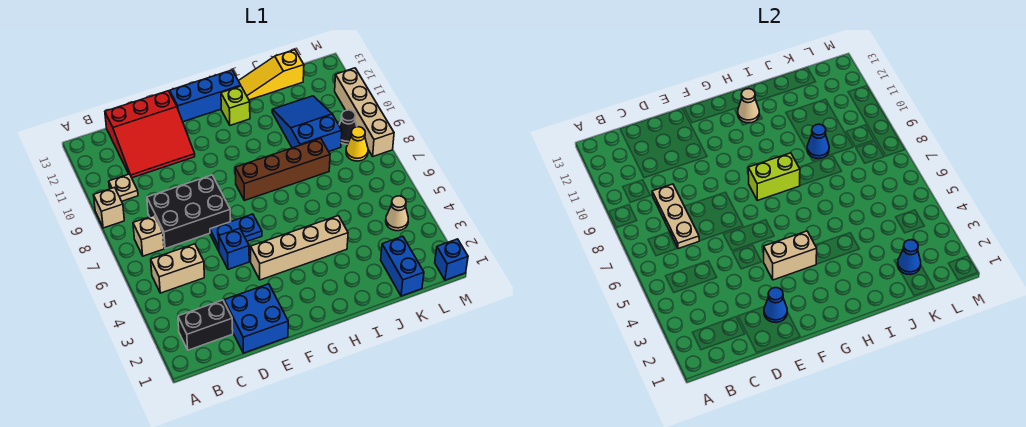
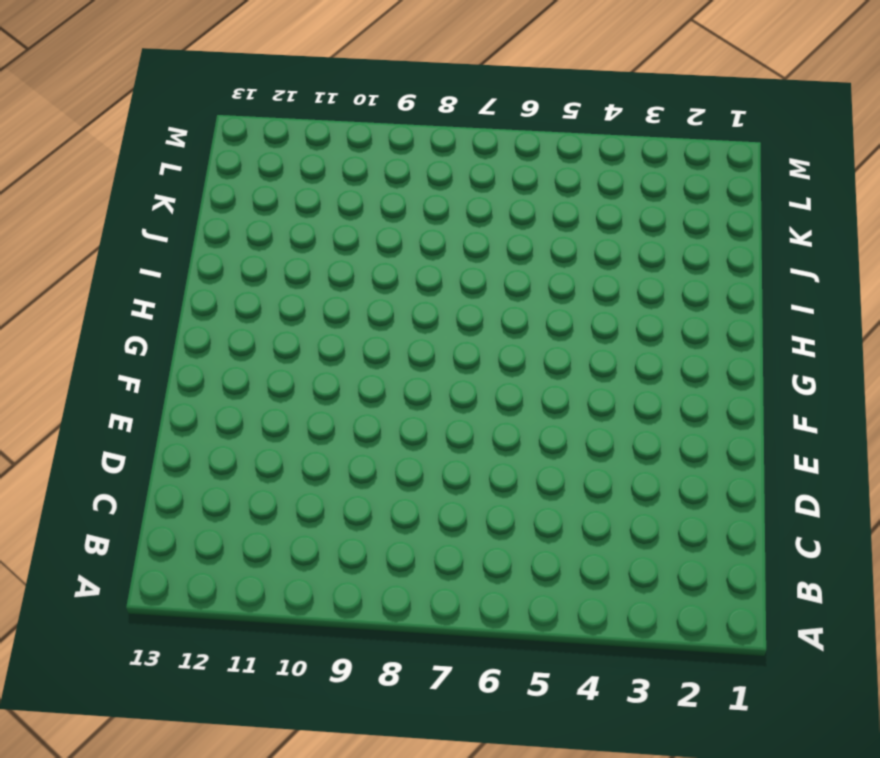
none -> tan brick A9 level 1
none -> black brick B2:C2 level 1
none -> tan brick B5:C5 level 1

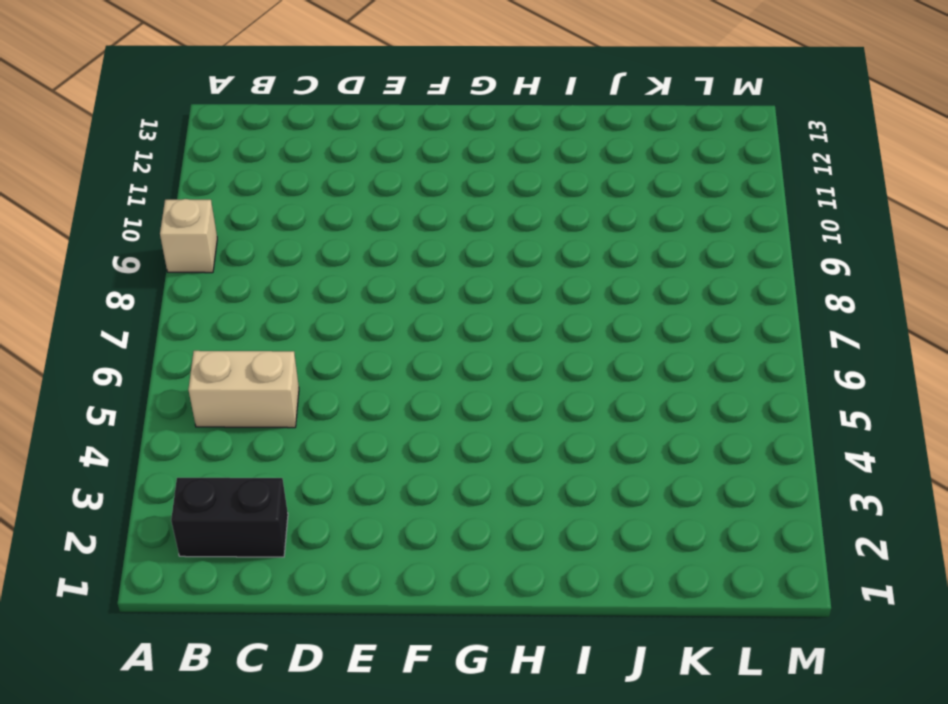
none -> tan brick B7 level 1
none -> tan plate B10 level 1
none -> black brick C7:E8 level 1

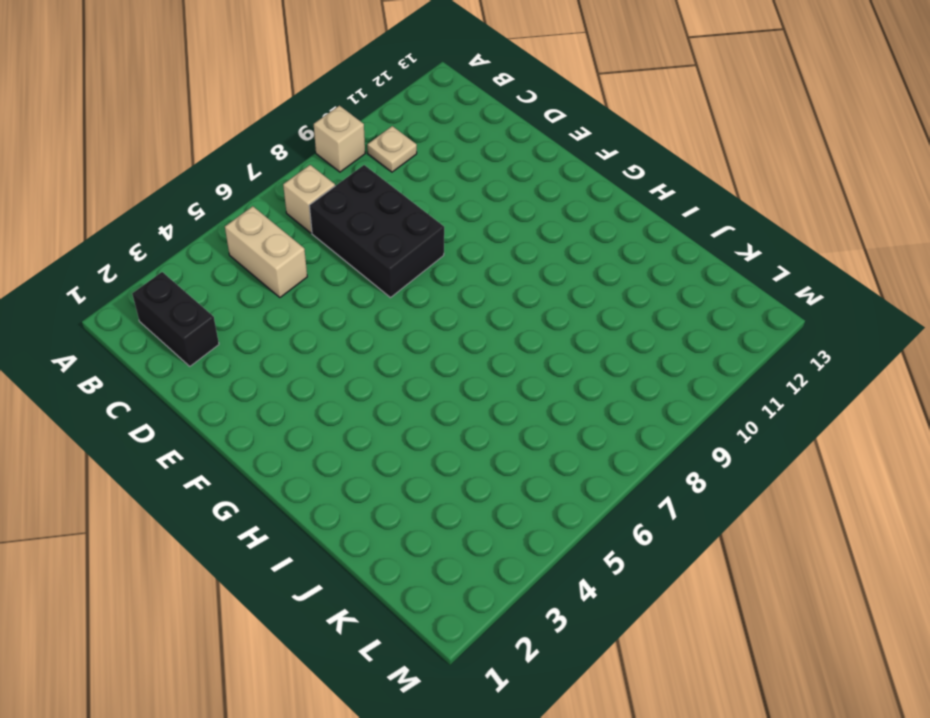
none -> red slope C11:E13 level 1 top 13
none -> blue brick D1:E2 level 1
none -> blue brick E5 level 1

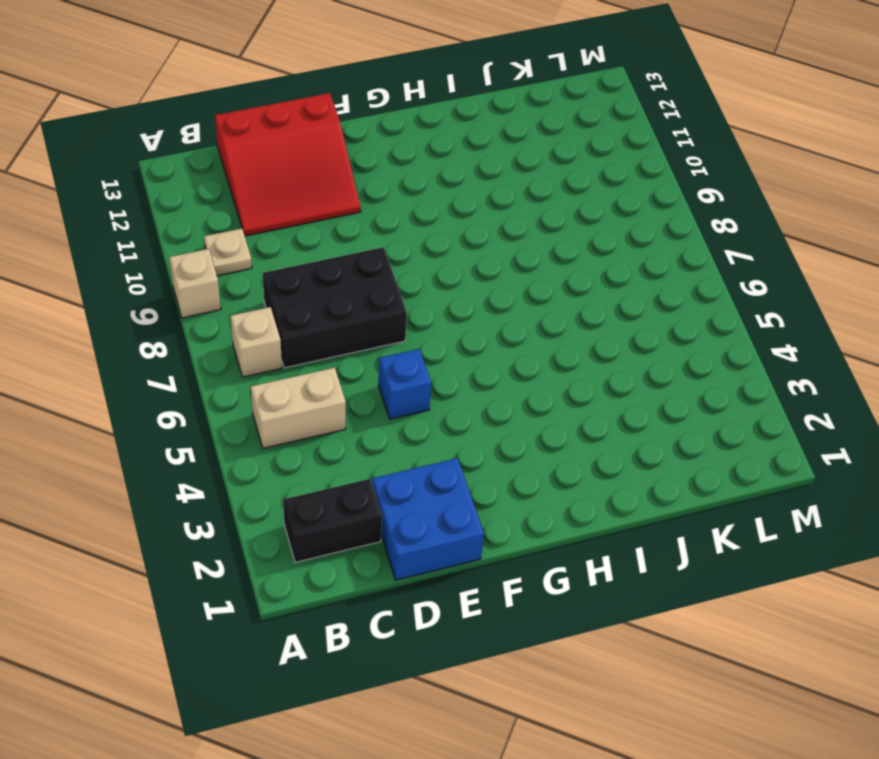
none -> blue plate E6:F6 level 1
none -> tan brick F4:I4 level 1
none -> blue brick F13:H13 level 1

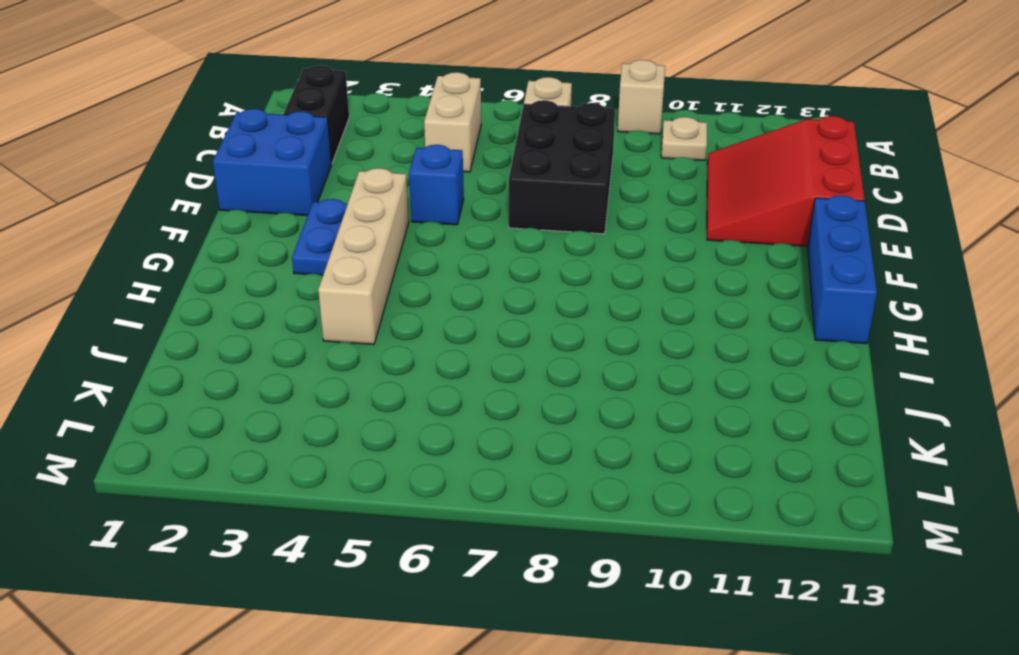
blue plate F3:G3 level 1 -> blue plate E6:F6 level 1
none -> brown brick G8:J8 level 1
none -> lime brick H12 level 1
none -> yellow slope I13:K13 level 1 top K

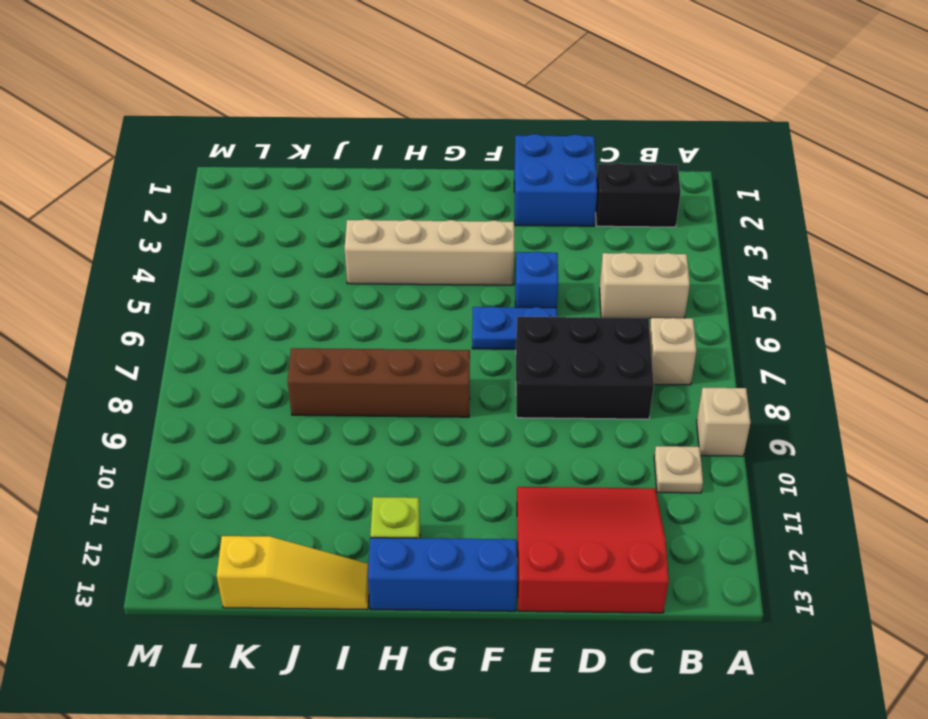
none -> blue slope J9:K11 level 1 top 9
none -> blue brick K1:K2 level 1
none -> tan cone L4 level 1

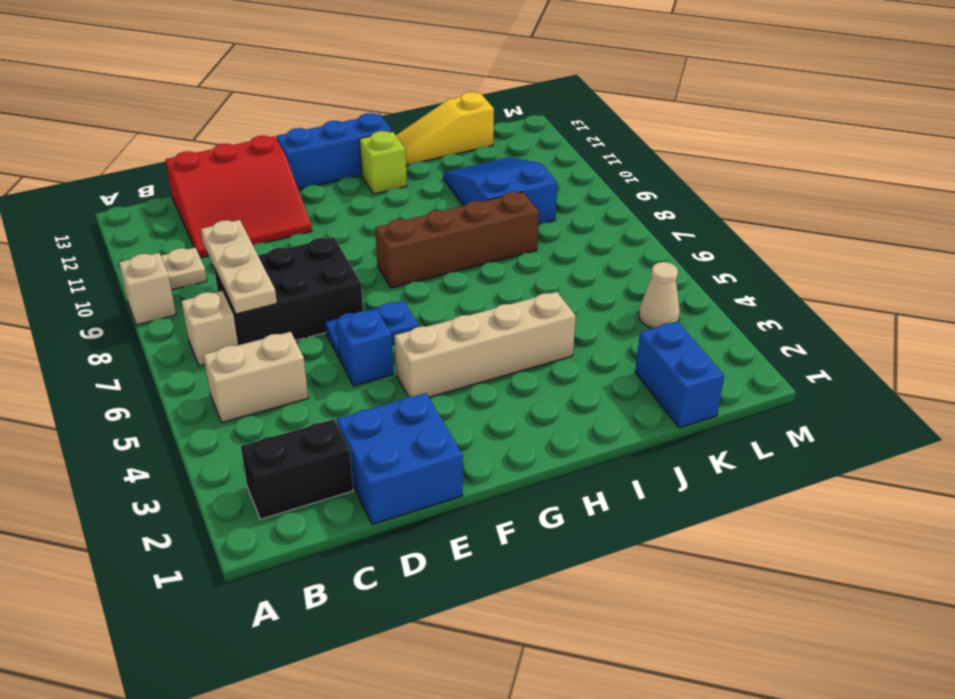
none -> yellow cone L8 level 1
none -> black cone L9 level 1
none -> blue brick M1 level 1

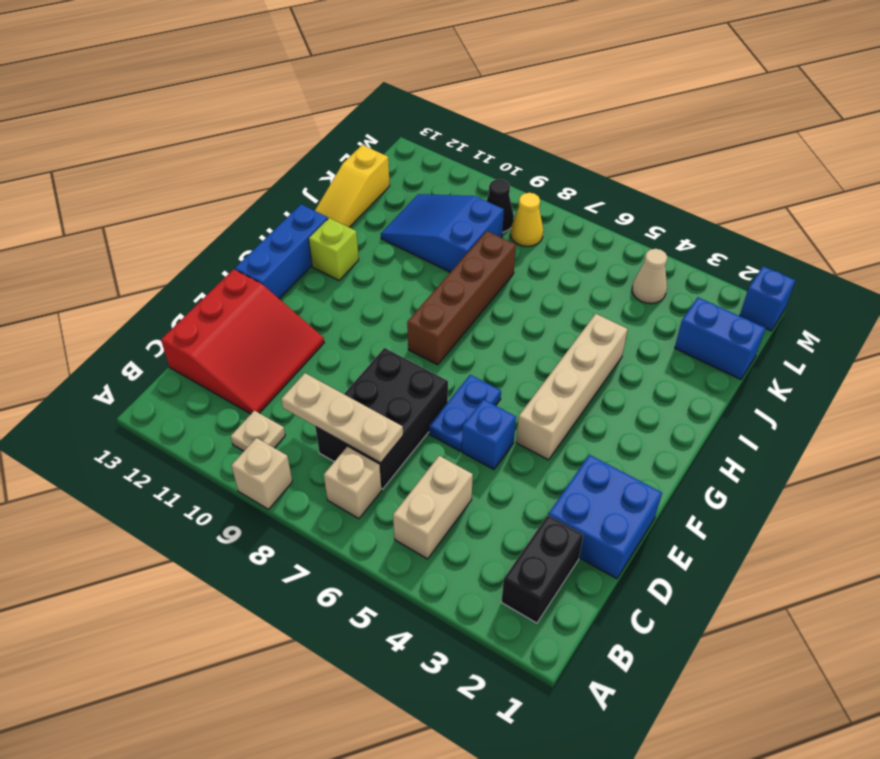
none -> tan brick M8:M11 level 1
none -> blue cone E2 level 2
none -> tan brick F4:G4 level 2

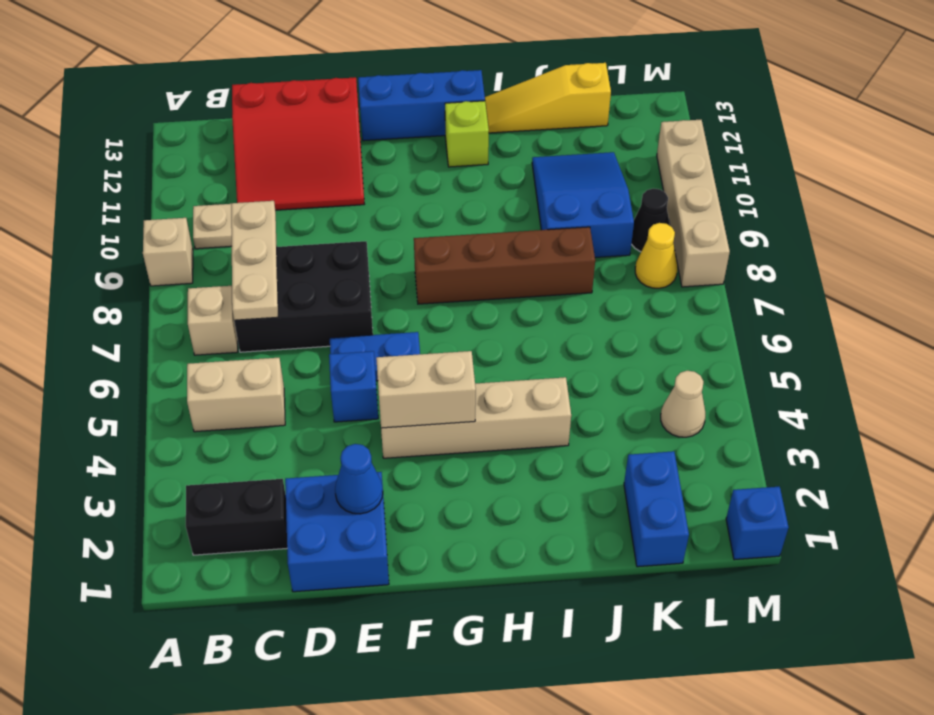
none -> lime brick G8:H8 level 2
none -> tan cone H12 level 2
none -> blue cone J9 level 2

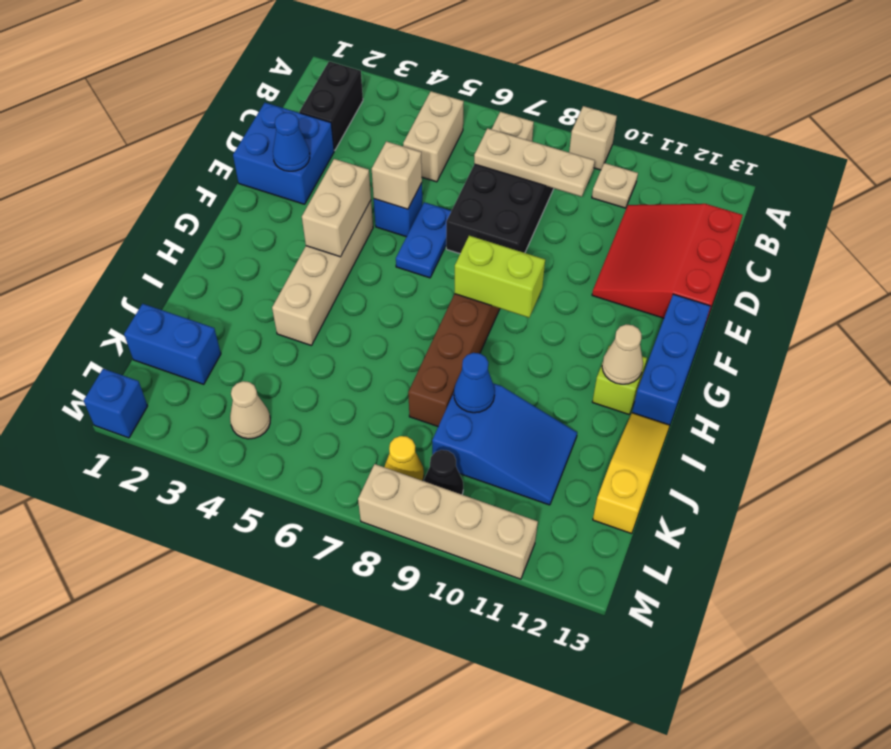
tan brick E5 level 2 -> none
lime brick G8:G9 level 2 -> lime brick G8:H8 level 2
none -> blue cone K2 level 2

